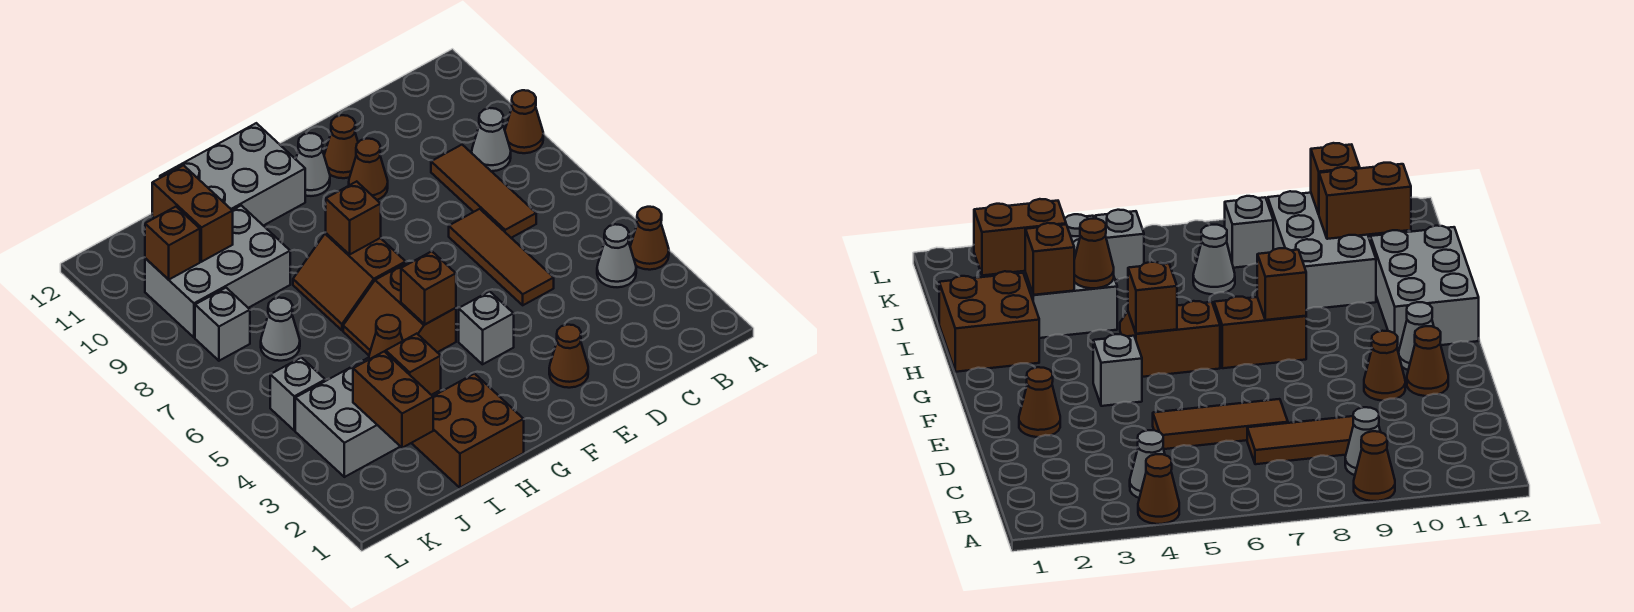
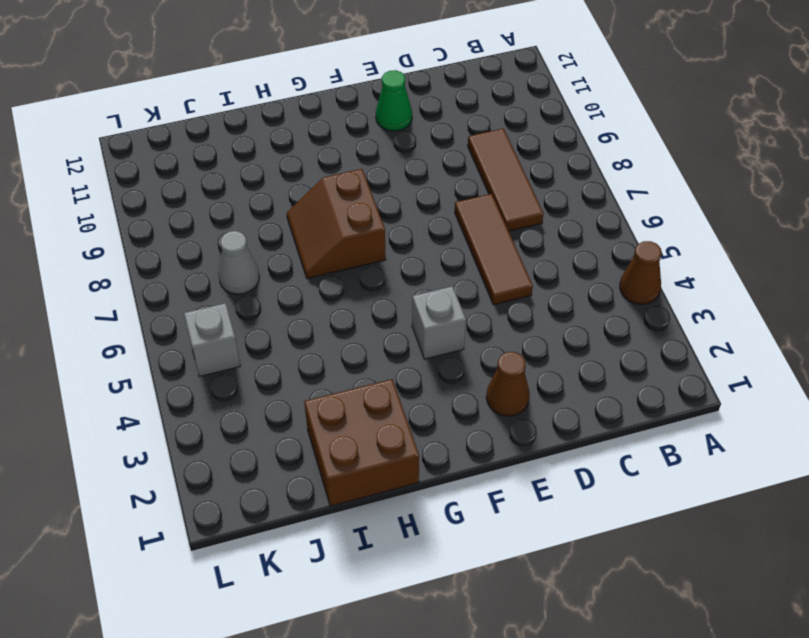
green cone E11 level 1 -> brown cone E11 level 1
none -> brown cone A9 level 1
none -> grey cone B4 level 1
none -> grey cone B9 level 1

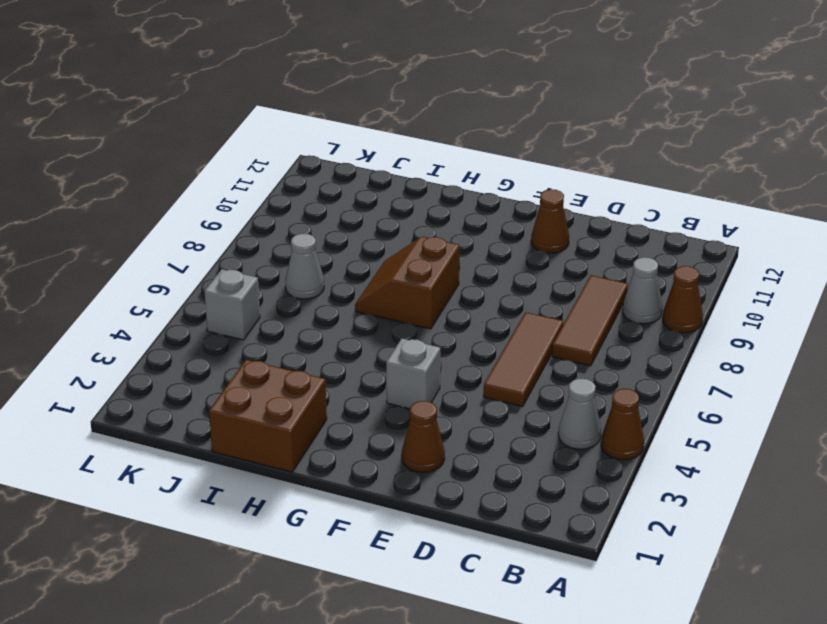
none -> brown cone E10 level 1
none -> grey cone F11 level 1
none -> brown slope G5:H6 level 1 top G

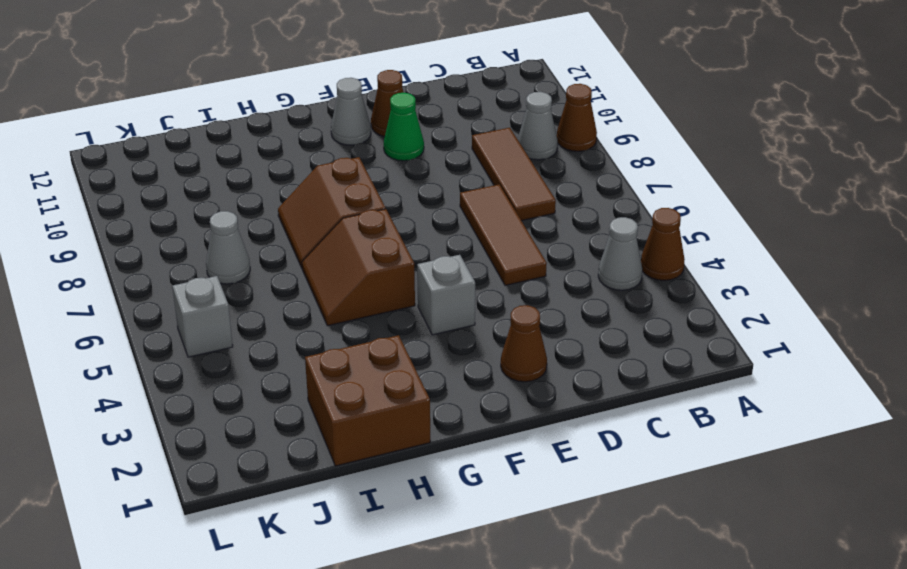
green cone E10 level 1 -> brown cone E10 level 1
none -> grey brick G11:I12 level 1
none -> grey brick I3:K4 level 1
none -> grey brick I9:K10 level 1

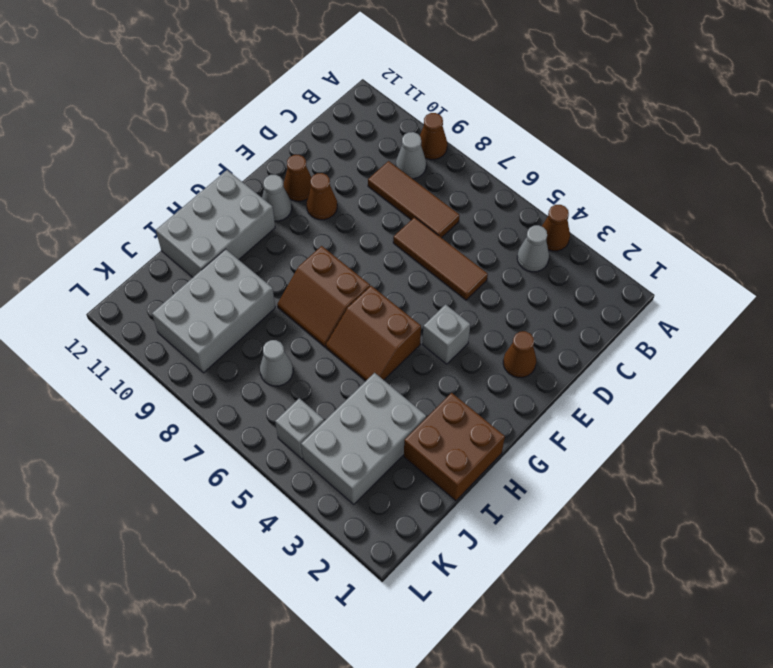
none -> grey brick K8 level 1
none -> brown brick G5 level 2
none -> brown brick G8 level 2

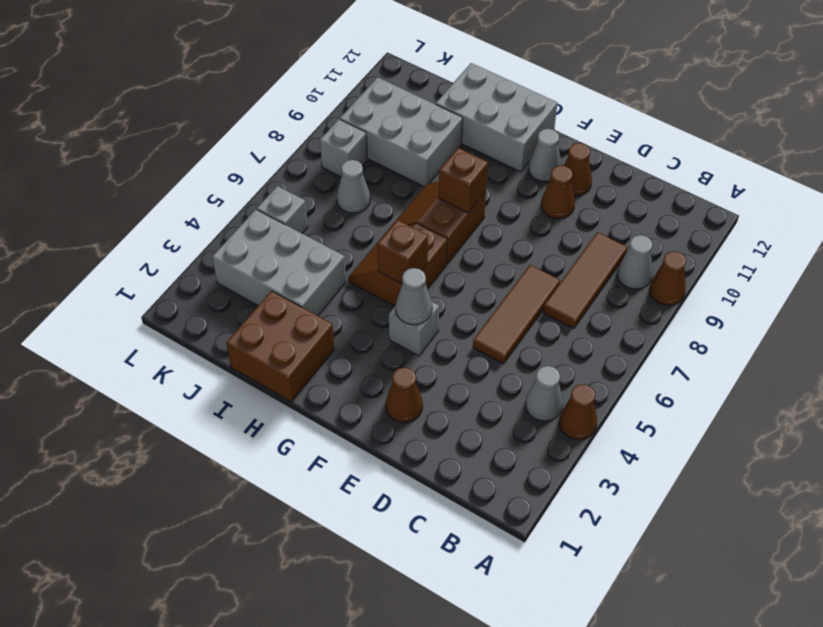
grey cone F4 level 2 -> none
none -> brown brick I3 level 2
none -> brown cone I4 level 2
none -> brown brick J2:J3 level 2

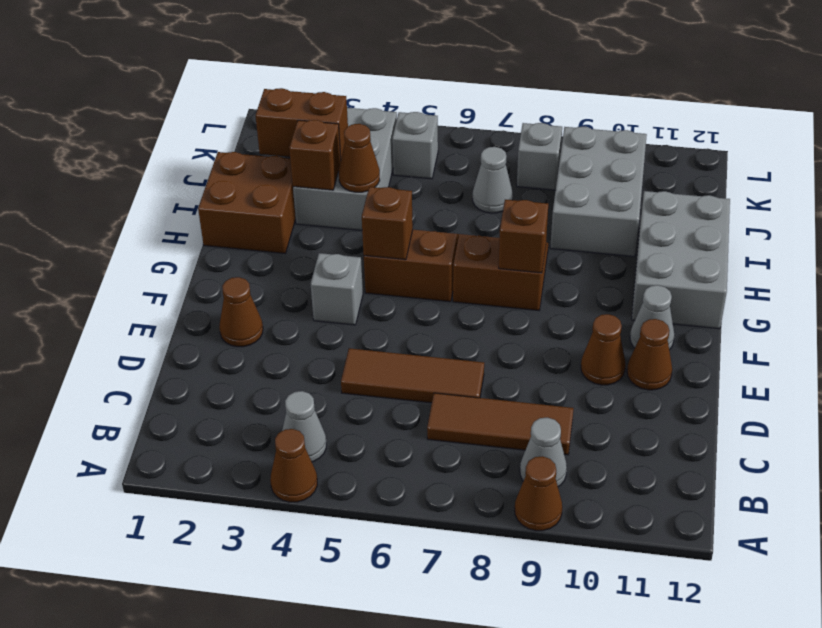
none -> brown brick J10:J11 level 2
none -> brown brick K10 level 2

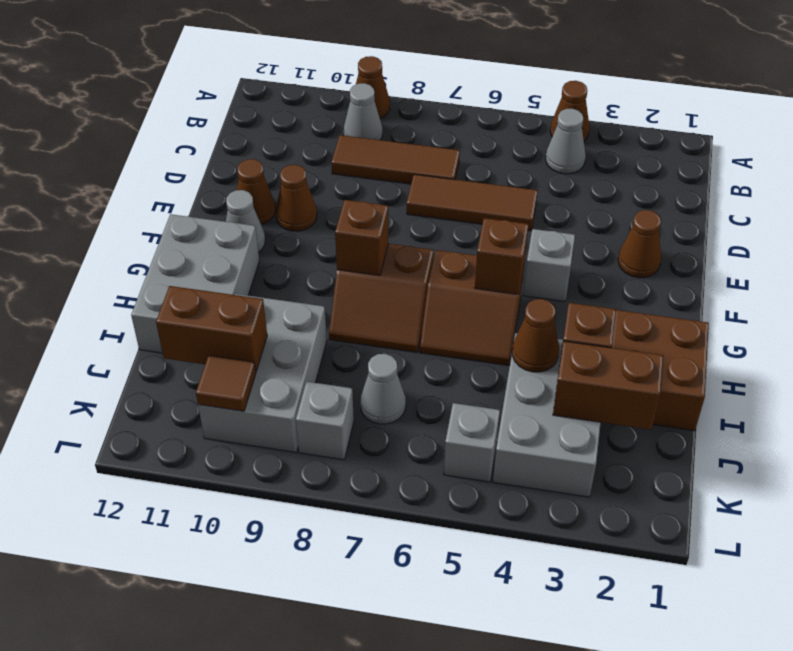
brown tile K10 level 2 -> brown brick K10 level 2

